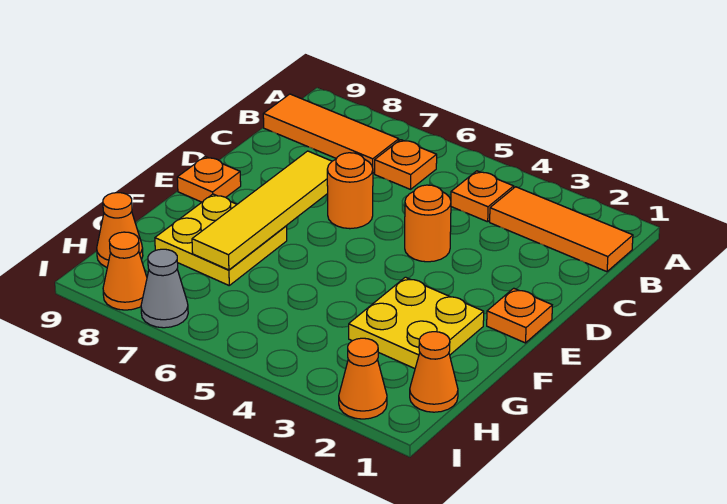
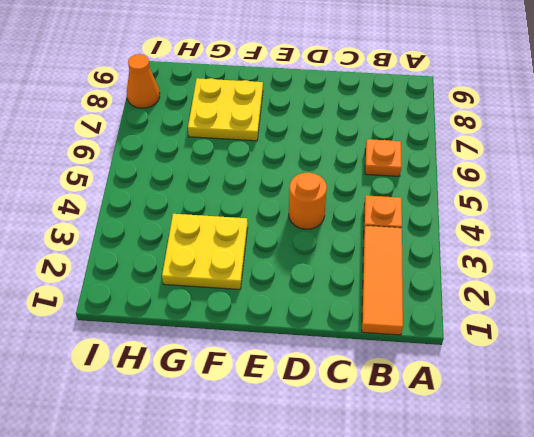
none -> orange tile B7:B9 level 1
none -> orange round brick D6 level 1
none -> orange plate E1 level 1

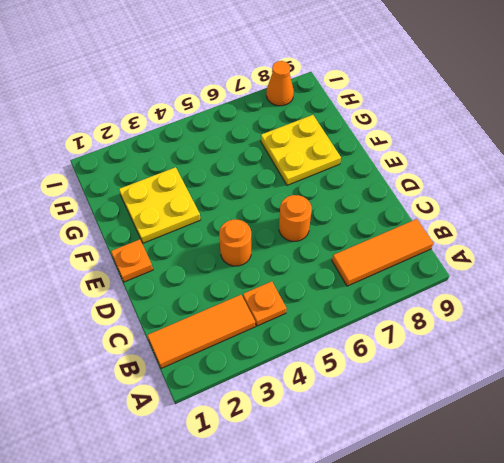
none -> orange plate B6 level 1
none -> orange plate E9 level 1
none -> orange cone H1 level 1

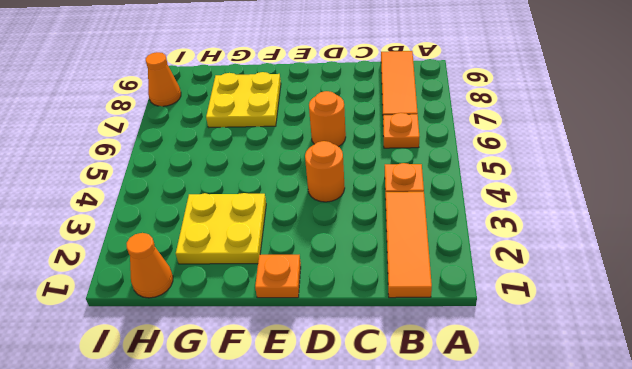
none -> orange plate E9 level 1
none -> orange cone H9 level 1
none -> orange cone I2 level 1

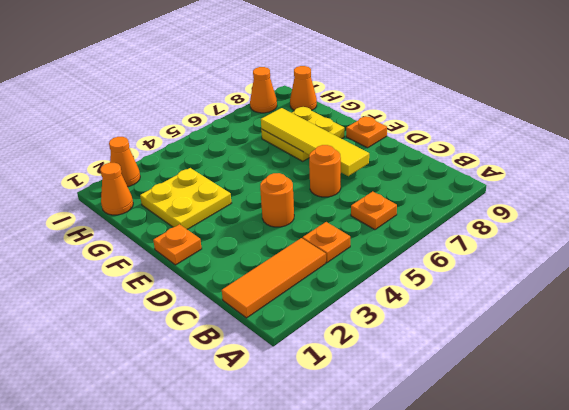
none -> orange tile B7:B9 level 1
none -> grey cone I7 level 1

